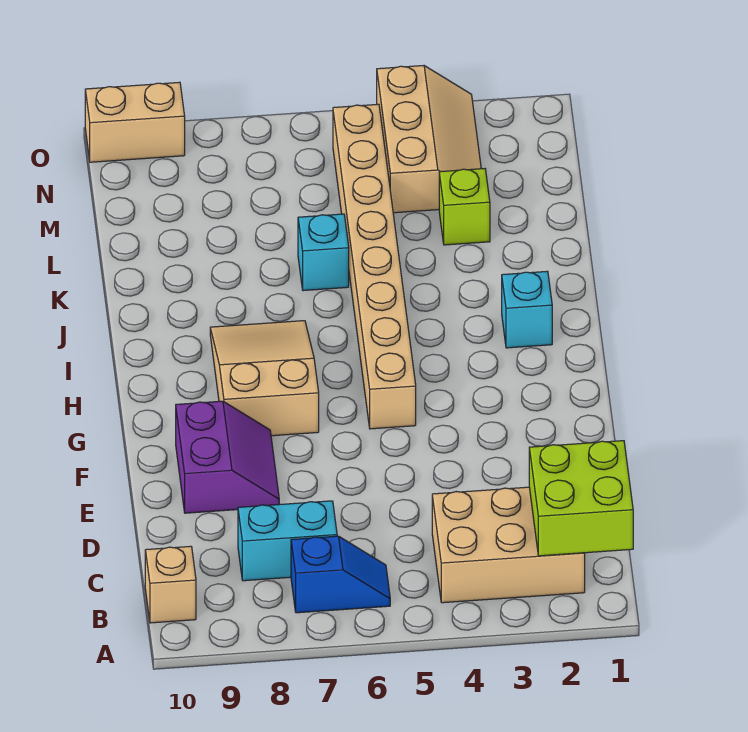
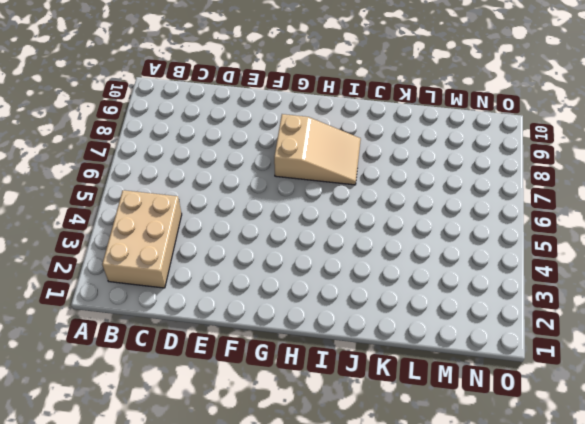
none -> blue slope B6:B7 level 1 top 7
none -> tan brick B10 level 1
none -> cyan brick C7:C8 level 1

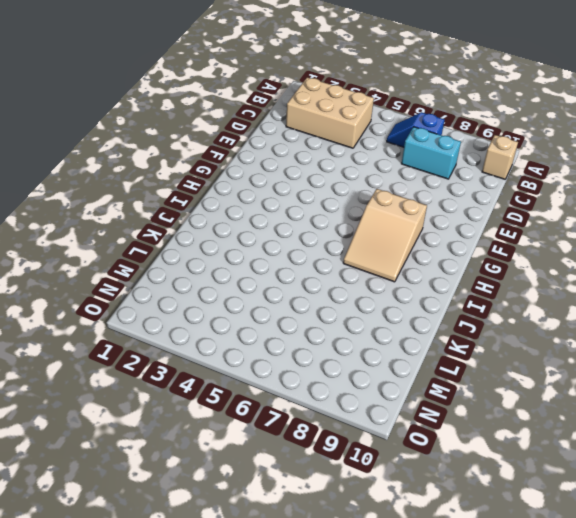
none -> purple slope E8:F9 level 1 top 9
none -> tan brick G5:N5 level 1
none -> cyan brick I2 level 1

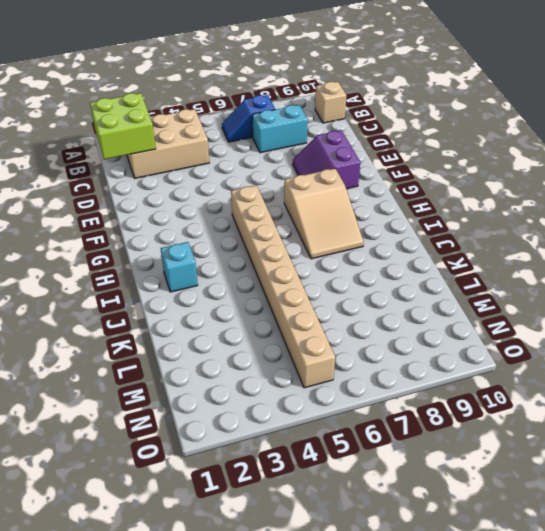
none -> cyan brick K6 level 1
none -> lime brick L3 level 1
none -> tan slope M3:O4 level 1 top 4

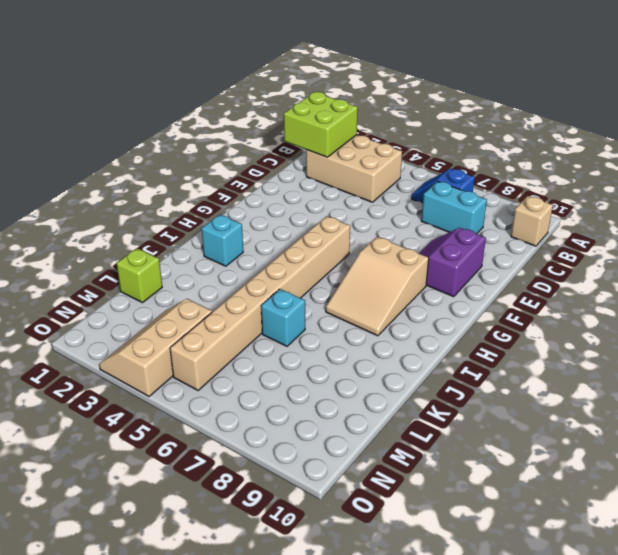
lime brick L1 level 1 -> lime brick L3 level 1
none -> tan brick O9:O10 level 1

